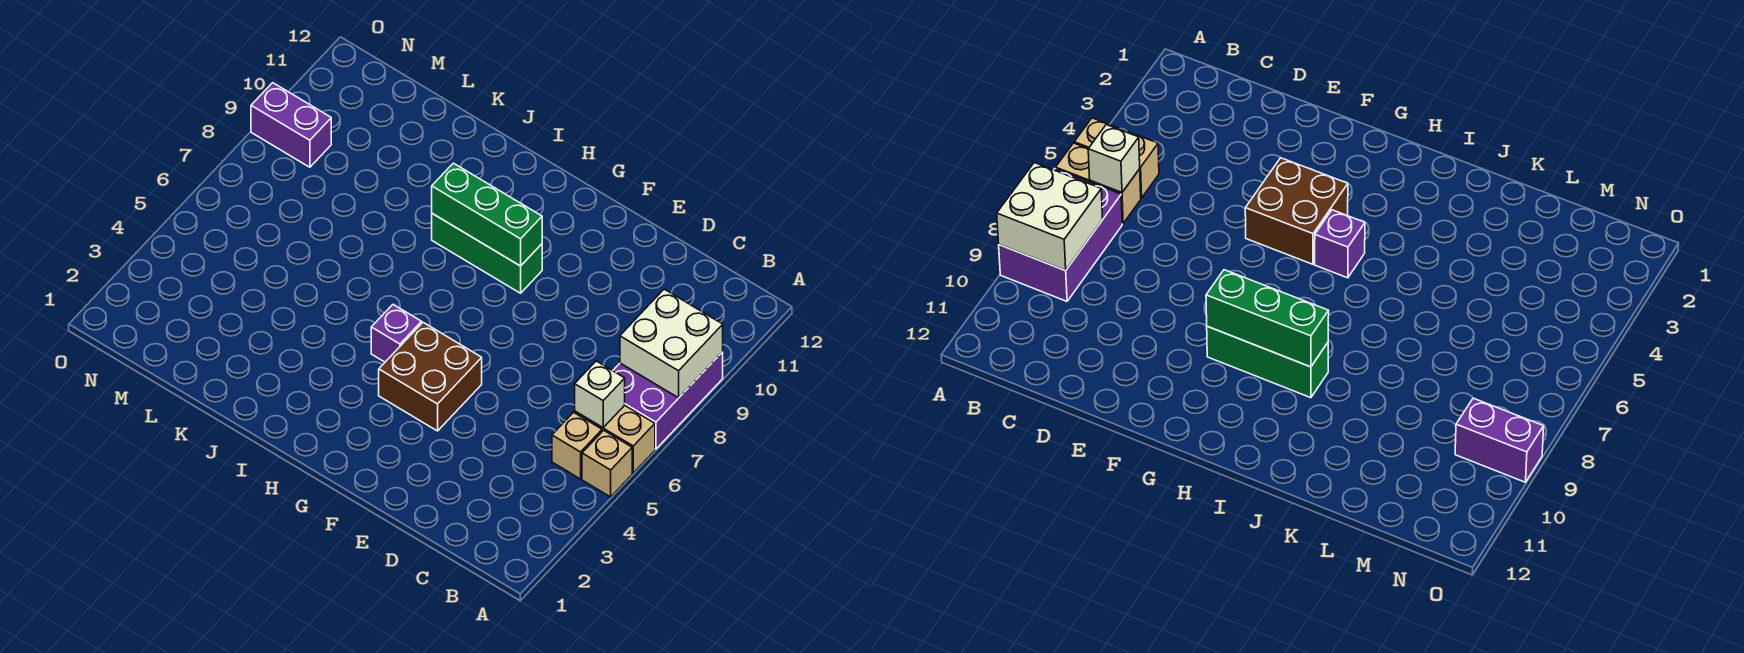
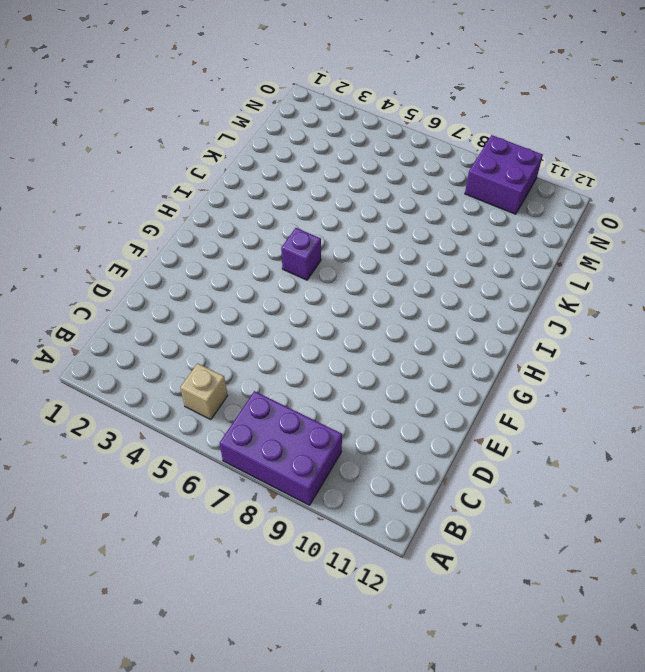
purple brick N9:O10 level 1 -> purple brick N9:O9 level 1
none -> tan brick A5 level 1
none -> tan brick A6:B6 level 1

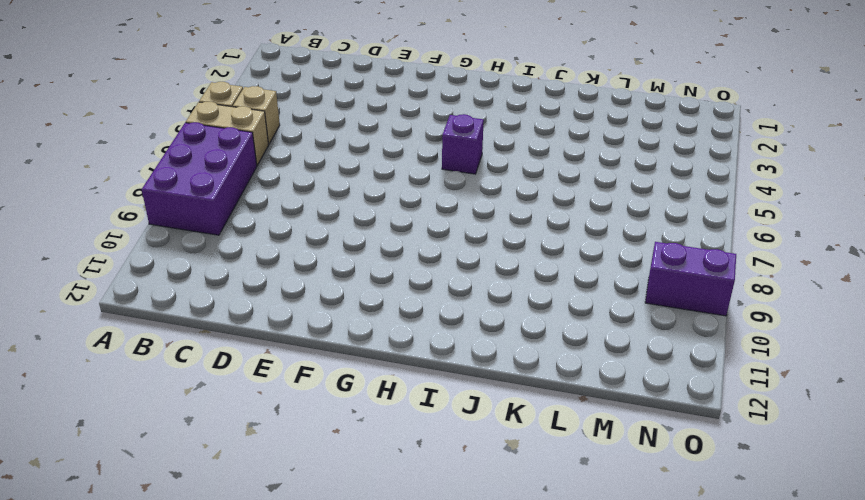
none -> brown brick F4:G5 level 1
none -> green brick G9:I9 level 1

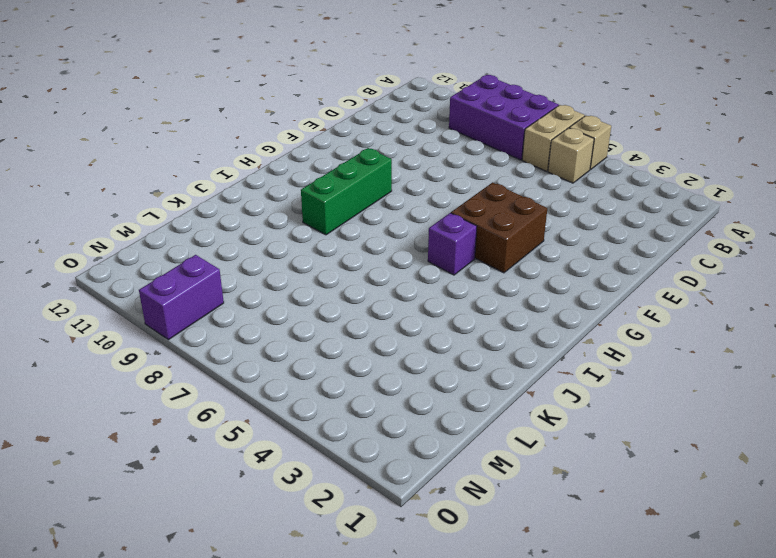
none -> white brick A8:B9 level 2
none -> white brick B6 level 2

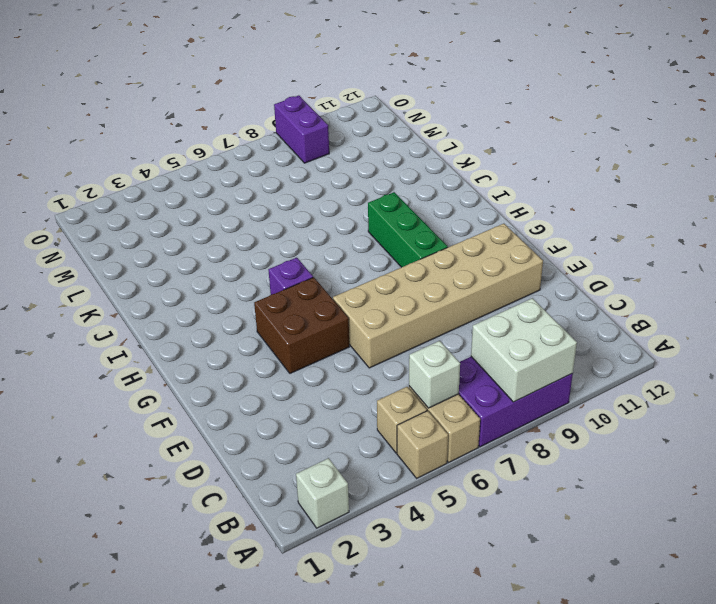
white brick A2 level 1 -> none
tan brick E6:F11 level 1 -> none
none -> green brick G9:I9 level 2

